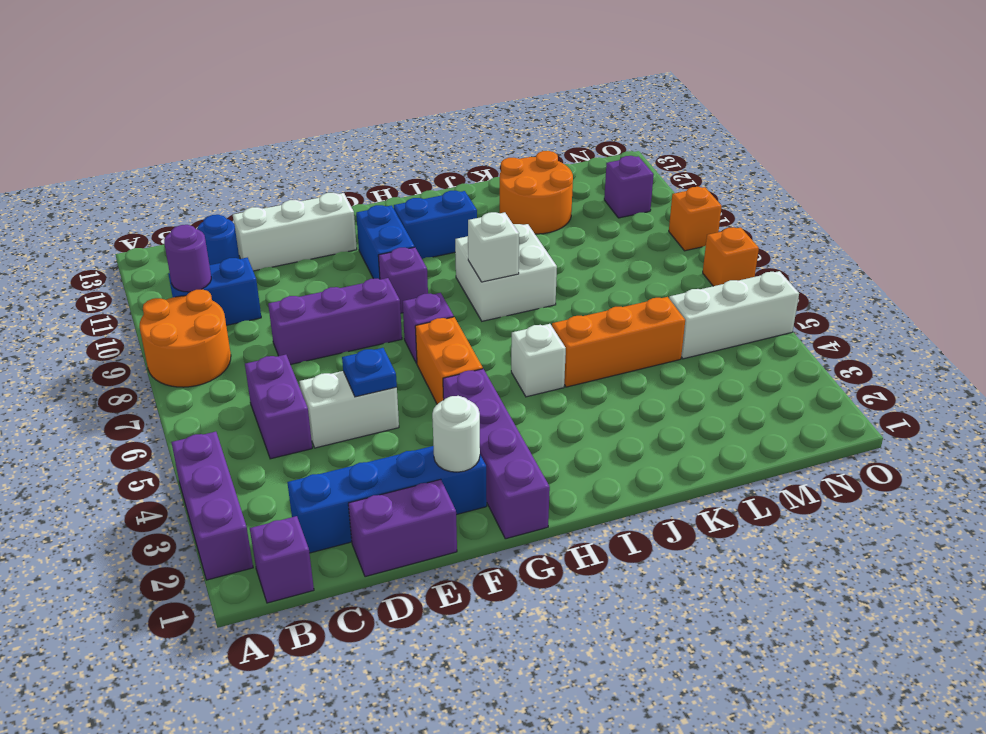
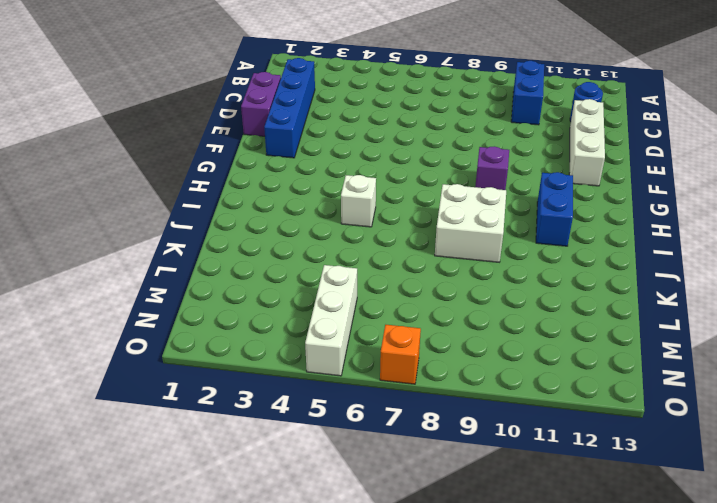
none -> purple brick A2:A4 level 1
none -> orange round brick A8:B9 level 1
none -> purple brick B1 level 1

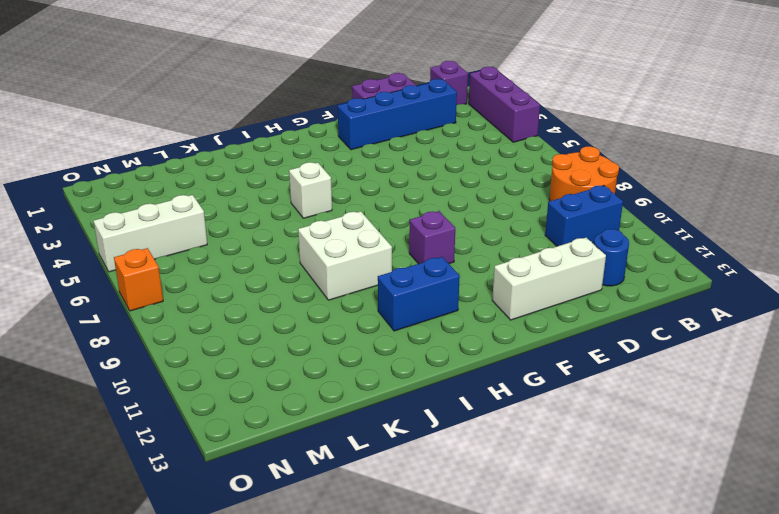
none -> purple brick C5:C6 level 1
none -> white brick D5:E5 level 1
none -> purple brick D8:F8 level 1

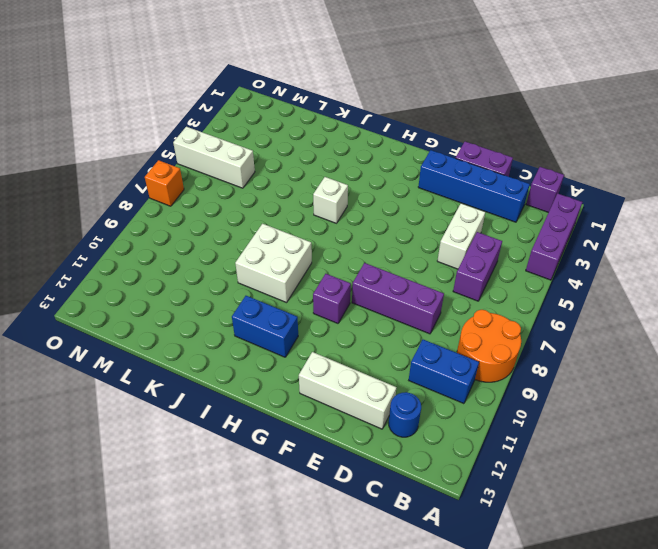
white brick D4:D5 level 1 -> white brick D5:E5 level 1
none -> purple brick G1:G4 level 1
none -> orange brick G5:G6 level 1
none -> purple brick G7 level 1

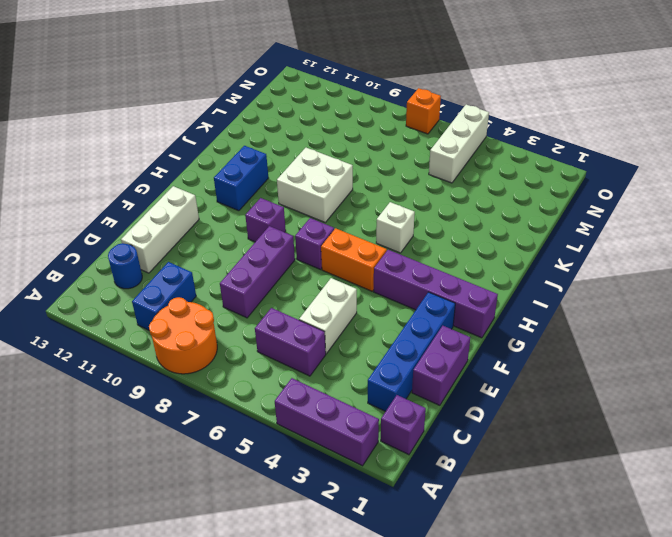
none -> blue brick G10:G11 level 1
none -> orange brick J5:L5 level 1
none -> orange round brick K11:L12 level 1

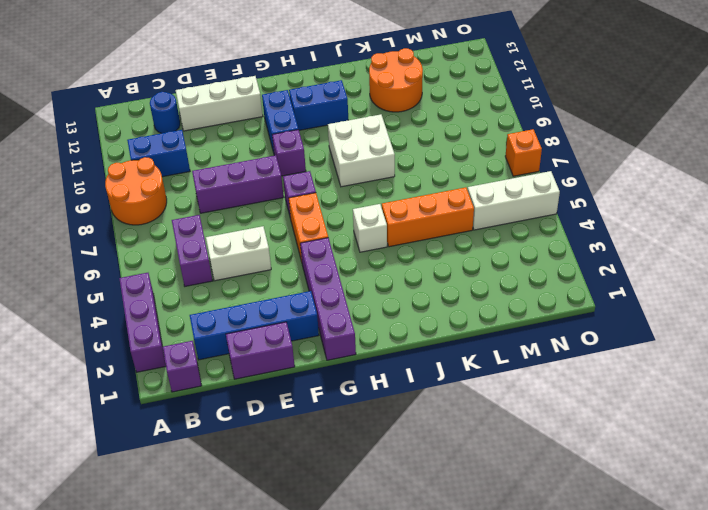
none -> purple brick N11 level 1
none -> orange brick O9 level 1
none -> purple round brick B10 level 2

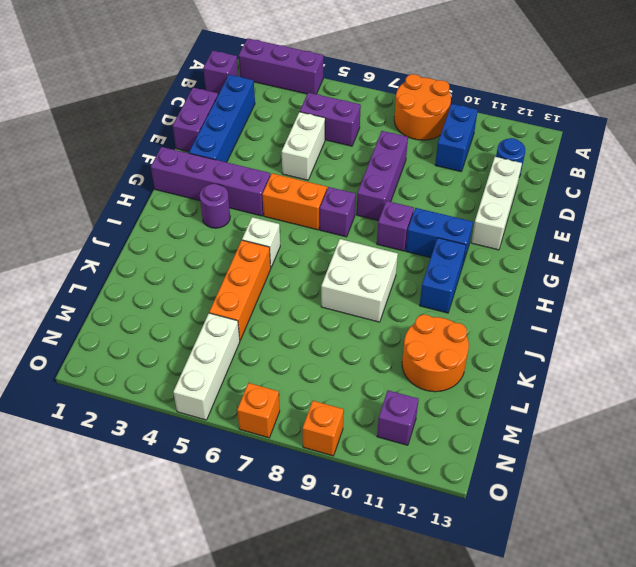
purple round brick H3 level 1 -> purple round brick B10 level 2
none -> blue plate E5 level 2
none -> white round brick F2 level 2
none -> white brick I8 level 2

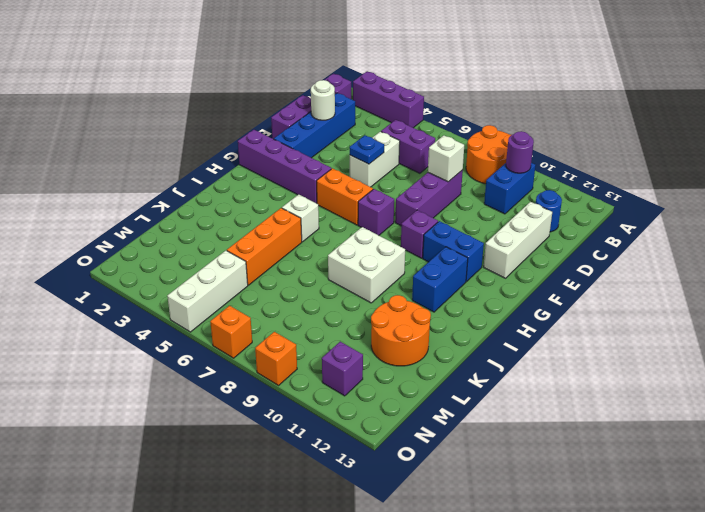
white round brick D2 level 2 -> white round brick F2 level 2
white brick D8 level 2 -> white brick I8 level 2

